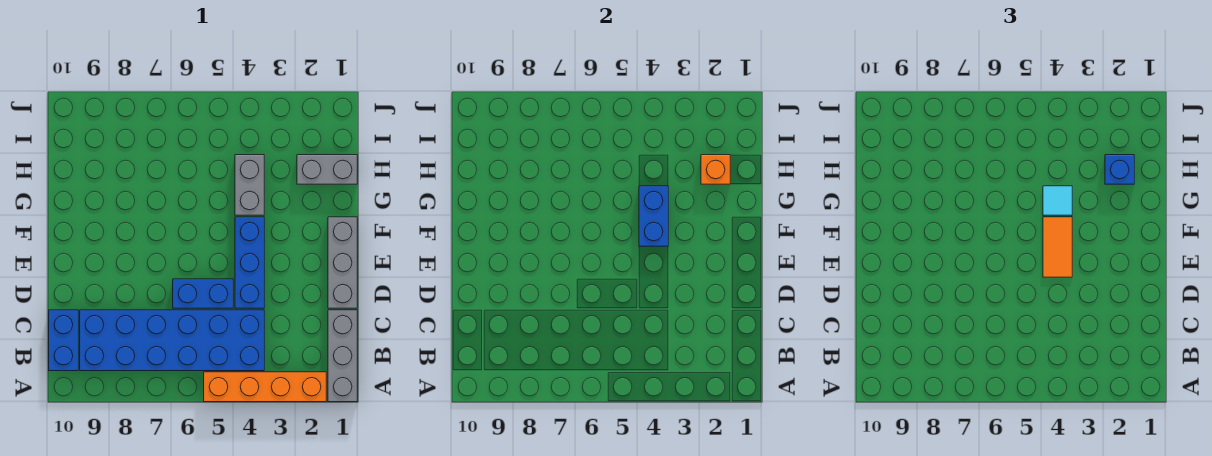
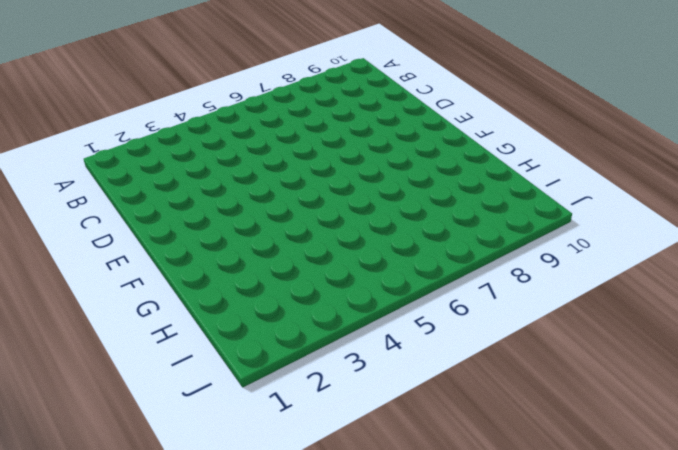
none -> grey brick A1:C1 level 1
none -> orange brick A2:A5 level 1
none -> blue brick B4:C9 level 1

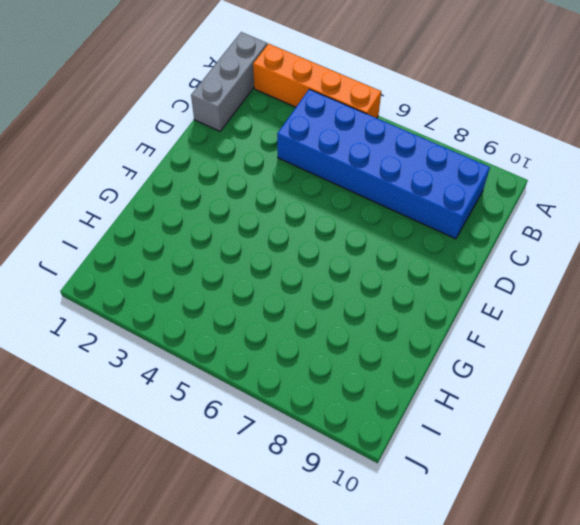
none -> blue brick B10:C10 level 1
none -> grey brick D1:F1 level 1
none -> blue brick D4:F4 level 1

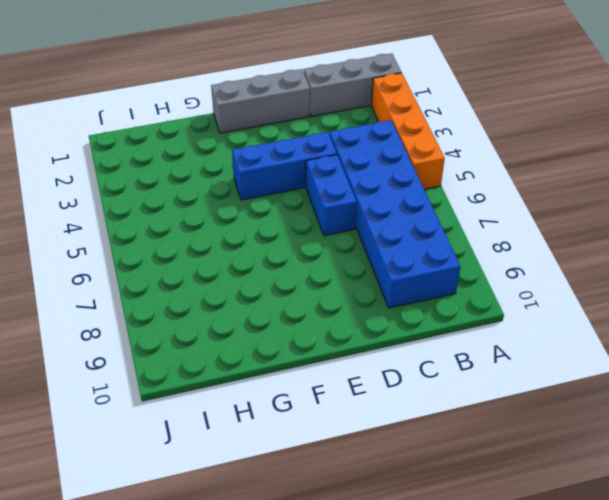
none -> blue brick B10:C10 level 1
none -> grey brick G4:H4 level 1
none -> grey brick H1:H2 level 1

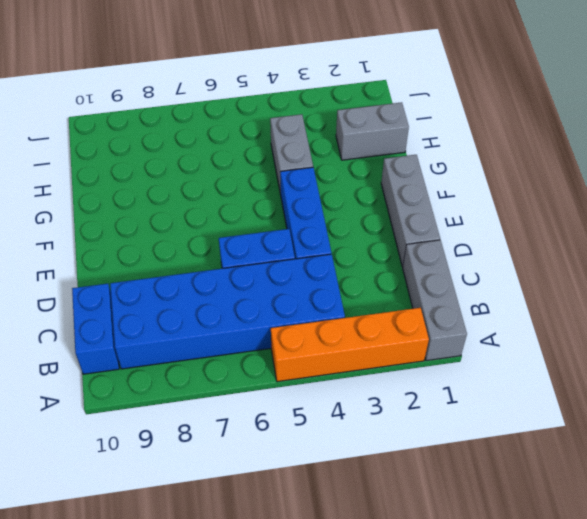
none -> blue brick F4:G4 level 2
none -> orange brick H2 level 2
none -> orange tile E4:F4 level 3

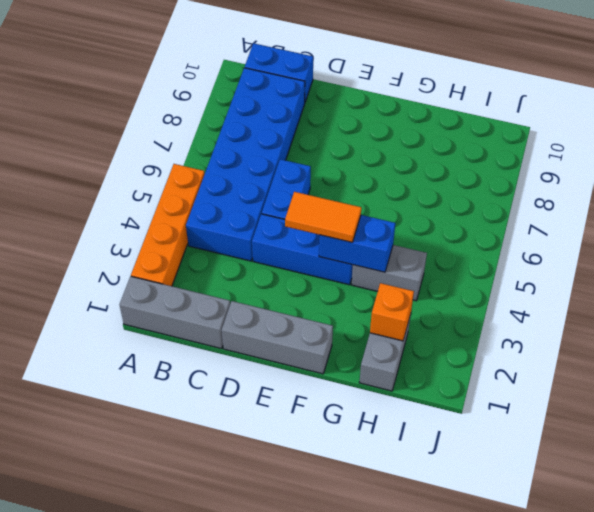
none -> cyan tile G4 level 3
none -> blue brick H2 level 3

